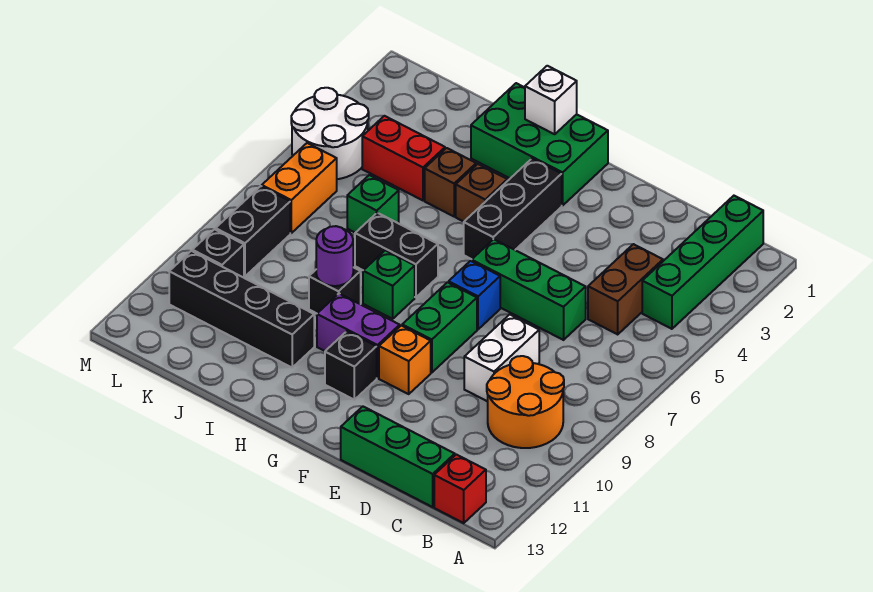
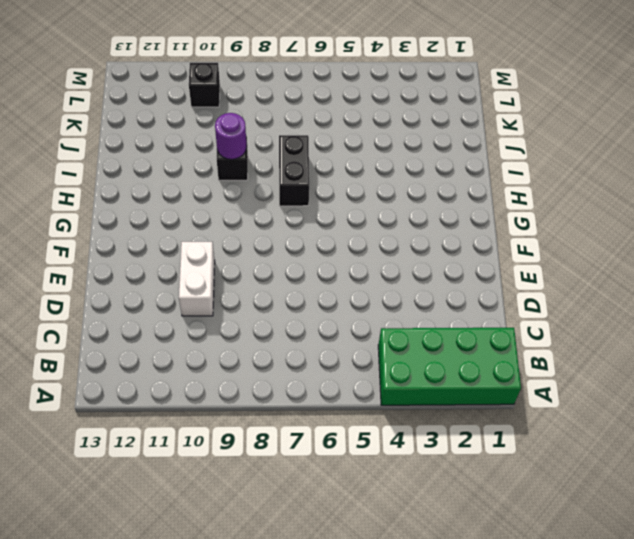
green brick A1:B4 level 1 -> green brick B1:B4 level 1
white brick D10:E10 level 1 -> white brick D8:D9 level 1
none -> orange round brick B9:C10 level 1
none -> red brick B13 level 1
none -> brown brick C4:C5 level 1

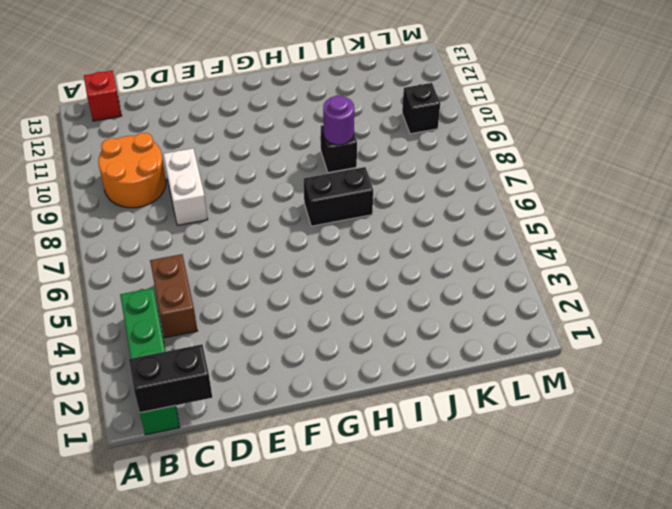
black brick B1:C1 level 2 -> black brick L8:L9 level 1
none -> green brick C13:E13 level 1
none -> green brick D6:F6 level 1
none -> blue brick F7 level 1

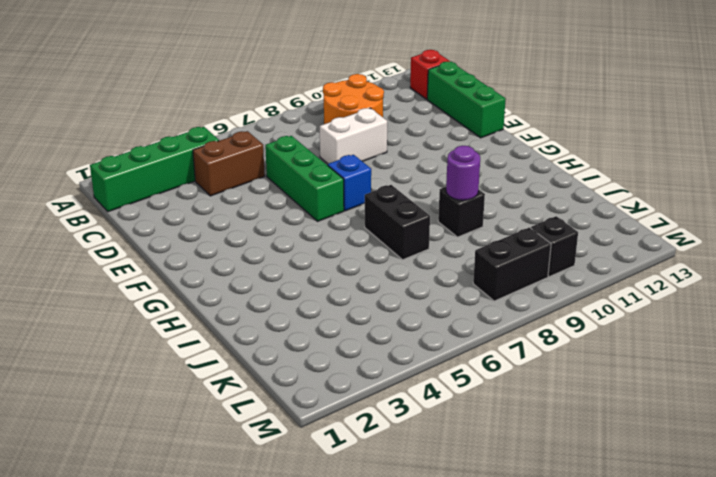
none -> green brick F8:F9 level 1
none -> orange brick F10 level 1
none -> green brick G1:I2 level 1

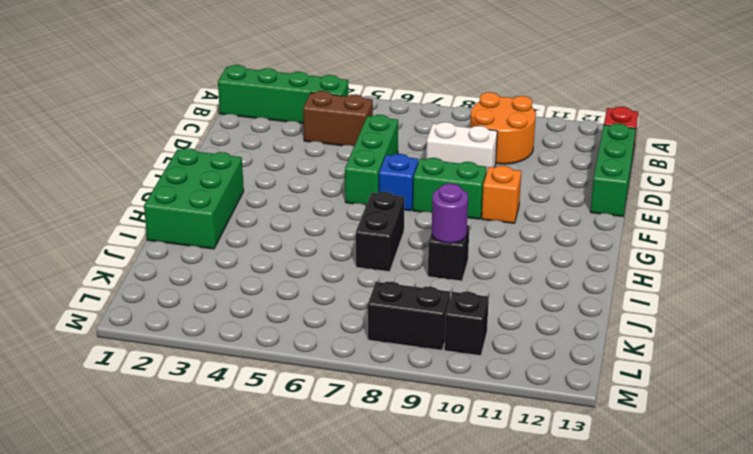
none -> black brick G3:G5 level 1
none -> purple brick G10:H10 level 1
none -> black brick G11 level 1

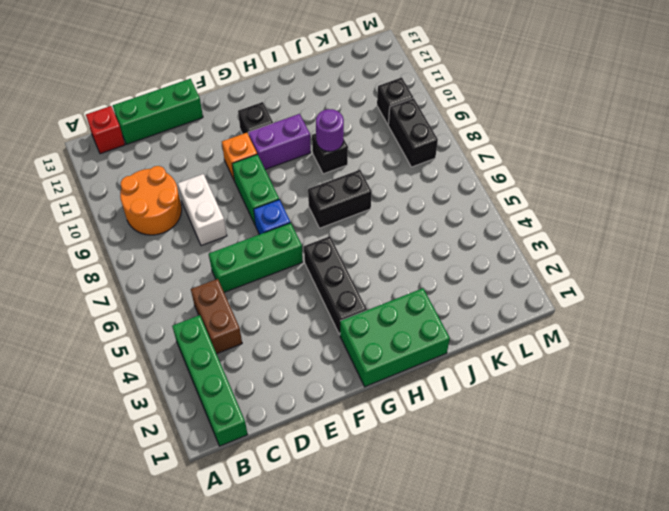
none -> brown brick H4 level 1
none -> green brick H8 level 1
none -> brown brick I4 level 1

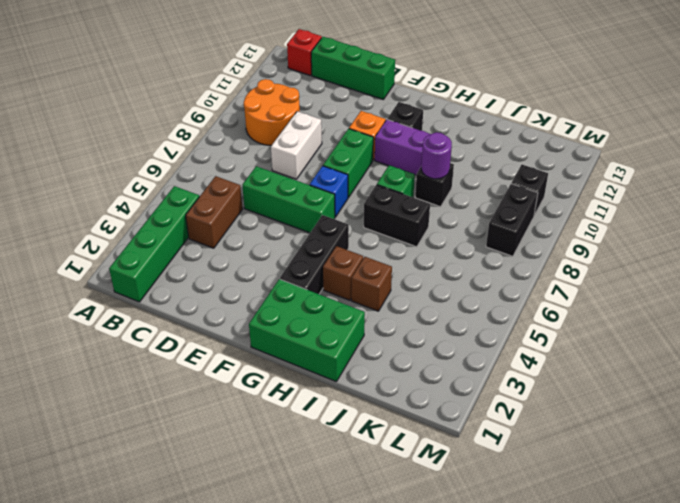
none -> black brick I11:L11 level 1
none -> red brick J4:K4 level 1
none -> green brick J6 level 1

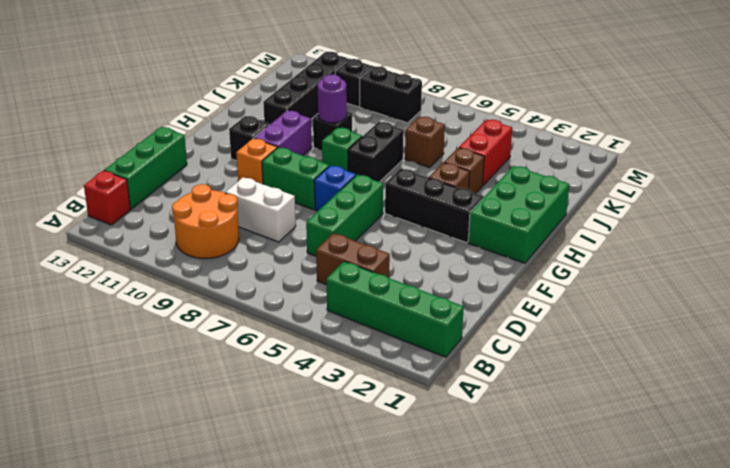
brown brick J6 level 1 -> green brick J6 level 1
none -> white round brick L4:M5 level 1
none -> orange brick L6:L7 level 1
none -> white brick H1 level 2

